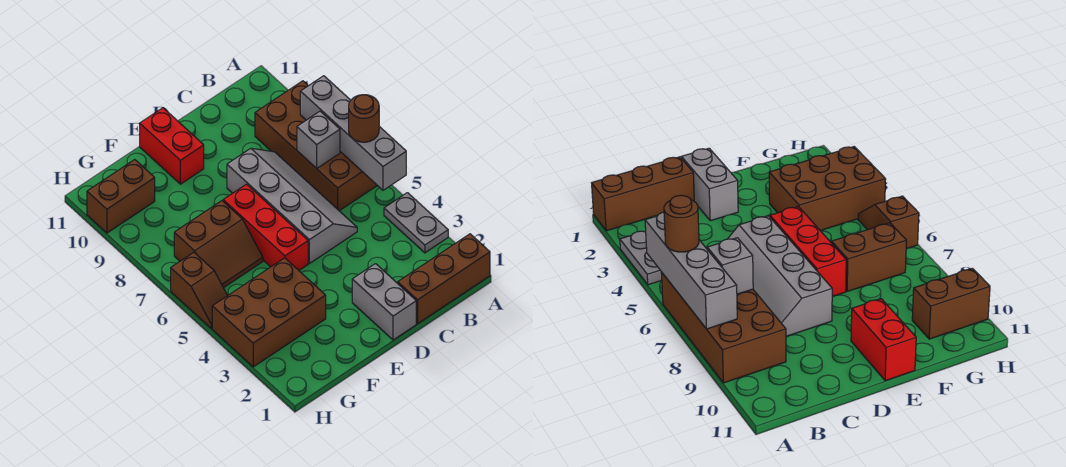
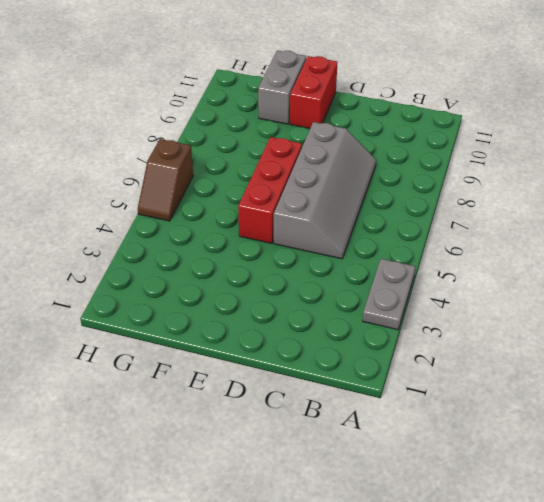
grey brick F10:F11 level 1 -> grey brick D1:D2 level 1
none -> brown brick A1:C1 level 1
none -> brown brick A6:B9 level 1
none -> brown brick F3:H4 level 1

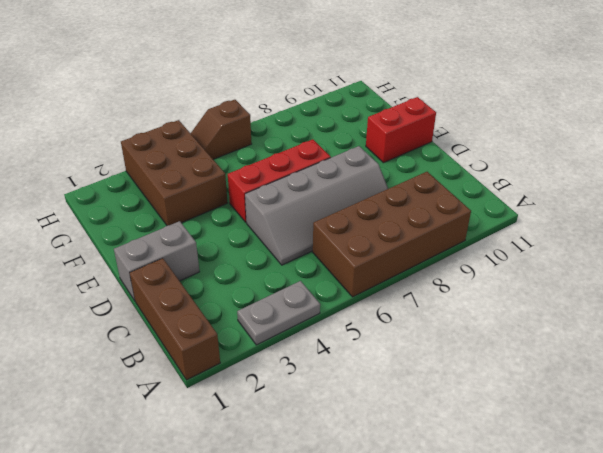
none -> brown slope F6:G7 level 1 top 7
none -> brown brick G10:H10 level 1
none -> grey brick A5:A8 level 2

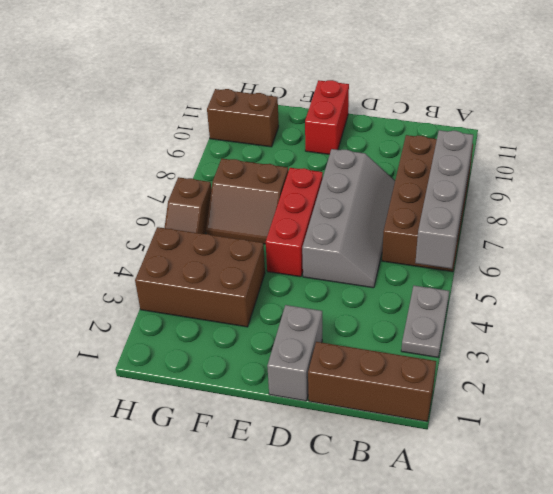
none -> grey brick B7 level 2
none -> brown round brick A6 level 3

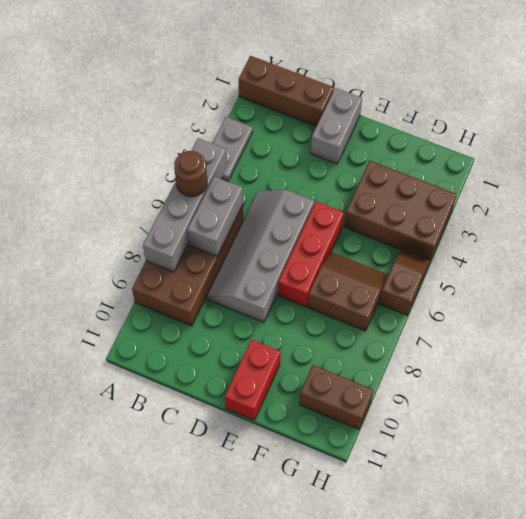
grey brick B6:B7 level 2 -> grey brick B7 level 2

